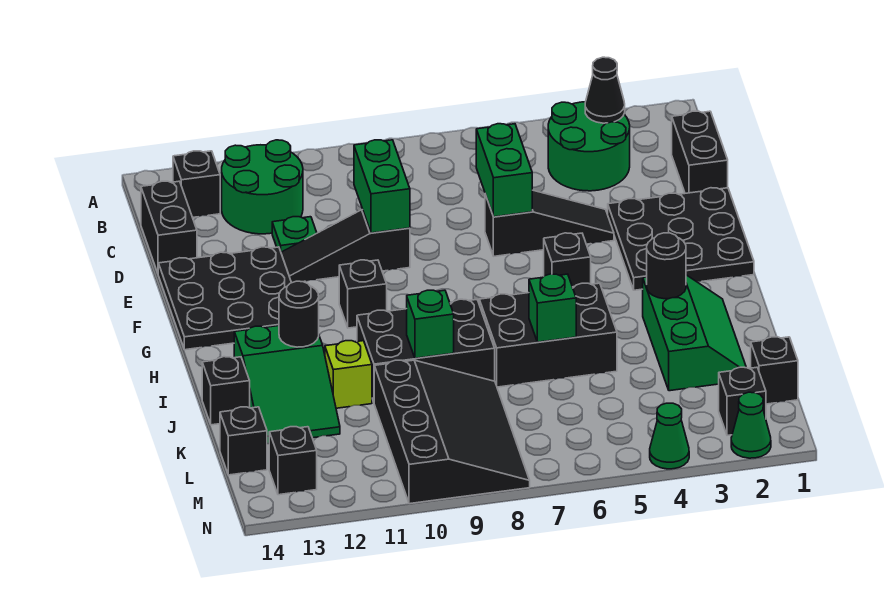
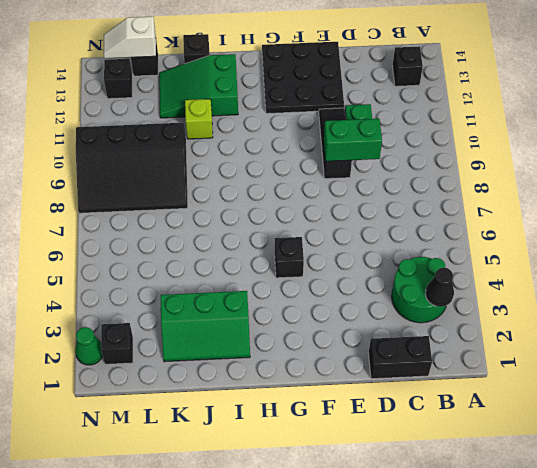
white slope L14:M14 level 2 top L -> none
none -> green round brick B11:C12 level 1
none -> black brick C14:D14 level 1
none -> black plate E1:G3 level 1
none -> black slope E4:E6 level 1 top 6

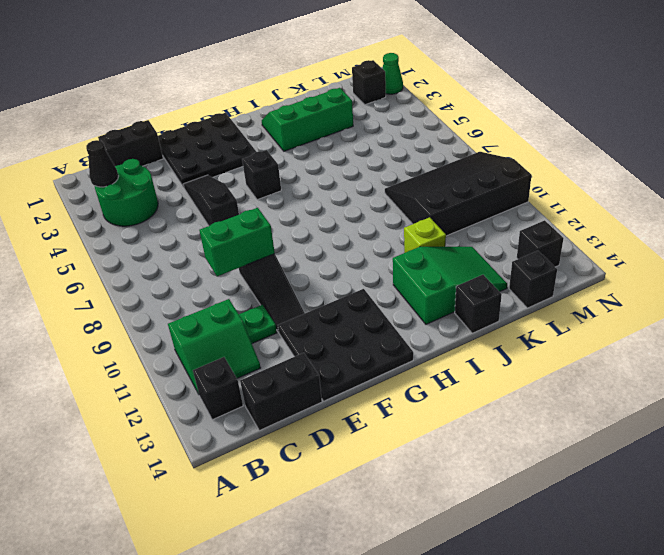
green slope B11:C12 level 1 top 11 -> green round brick B11:C12 level 1
none -> black brick G10 level 1
none -> black brick I5:J7 level 1
none -> black brick I8:J10 level 1
none -> black brick L1 level 1

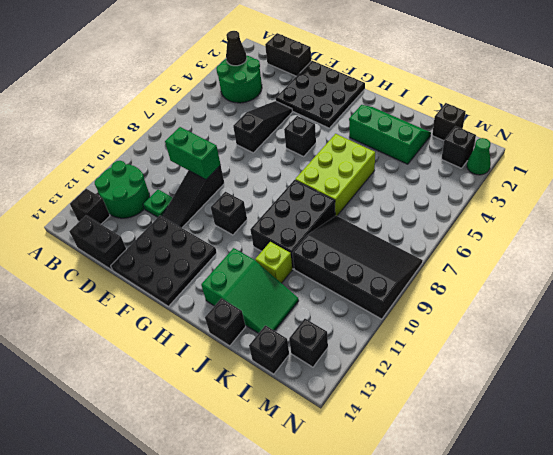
lime brick I5:J7 level 1 -> black brick I5:J7 level 1
none -> green cone N4 level 1
none -> green brick D6:E6 level 2
none -> black round brick I3 level 2
none -> black round brick I12 level 2

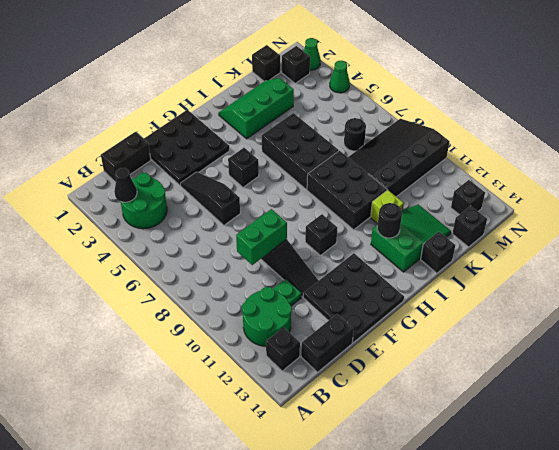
black round brick L7 level 1 -> black round brick I3 level 2
none -> green brick D6:E6 level 2
none -> green brick J6 level 2
none -> green brick J9 level 2

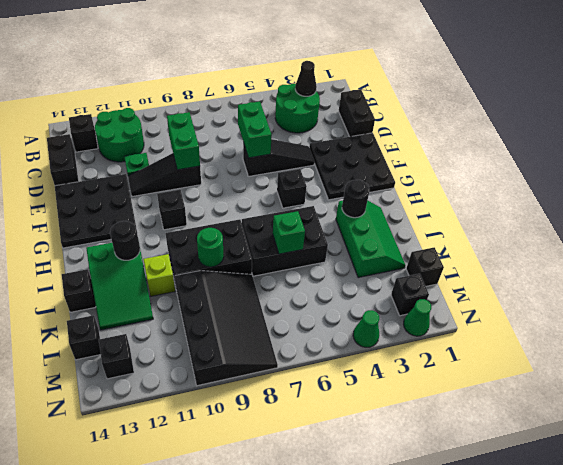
green round brick J9 level 2 -> green brick J9 level 2

